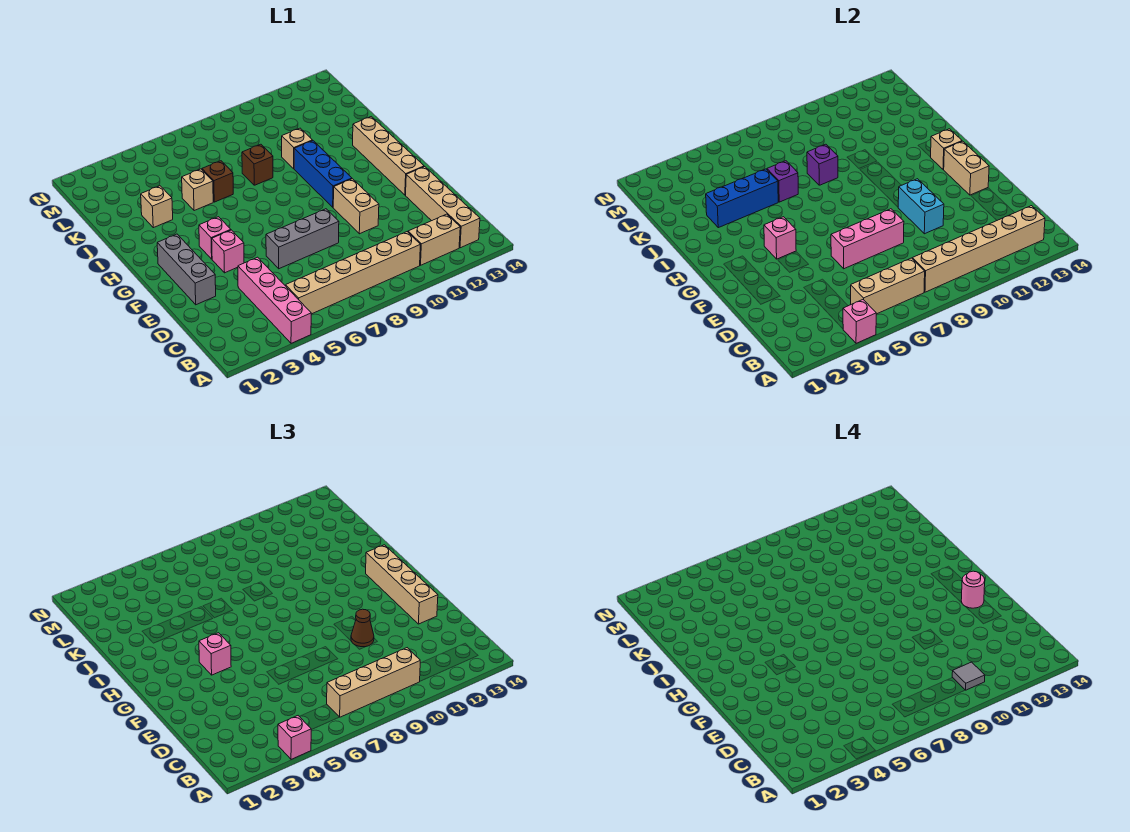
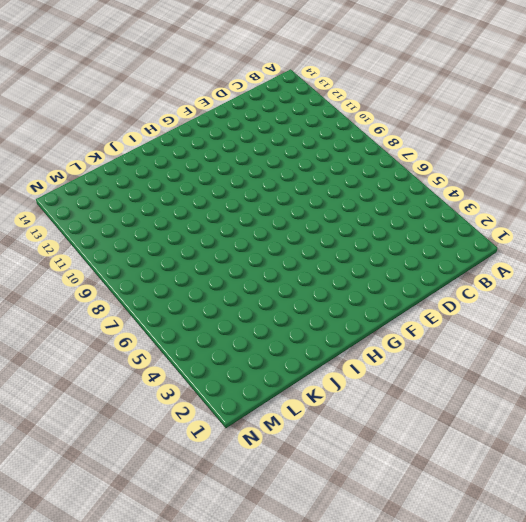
none -> pink brick A4:D4 level 1
none -> tan brick B5:B10 level 1
none -> tan brick B11:B12 level 1
none -> tan brick B13:E13 level 1

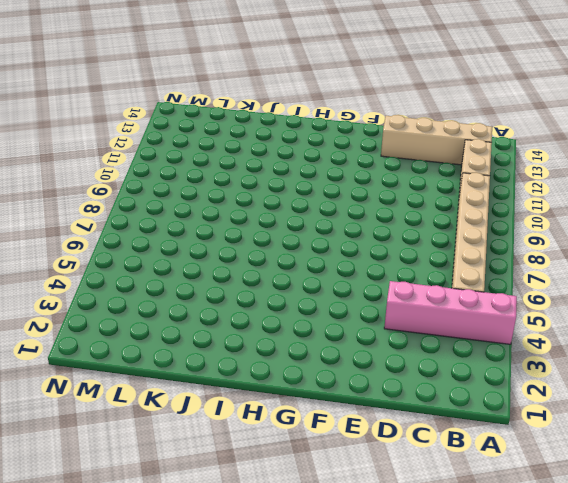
none -> grey brick E2:G2 level 1
none -> grey brick E6:E8 level 1
none -> tan brick E10:F10 level 1
none -> pink brick F4 level 1

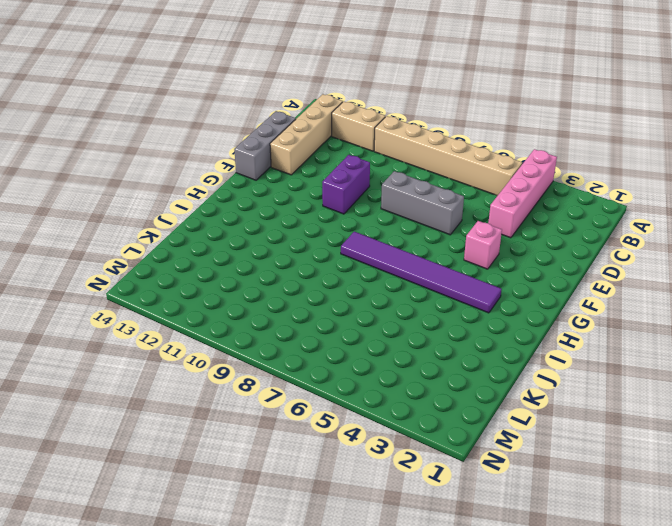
grey brick D14:F14 level 1 -> grey brick E2:G2 level 1
purple brick E10:F10 level 1 -> tan brick E10:F10 level 1
purple tile H3:H8 level 1 -> none
none -> tan brick F13:I13 level 1
none -> pink brick G4 level 1
none -> blue brick G10:I10 level 1
none -> tan brick J3 level 1

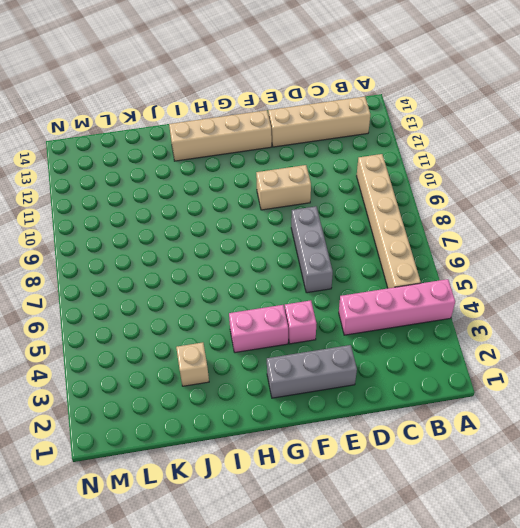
pink brick G4:H4 level 1 -> pink brick G4 level 1
none -> tan brick B11:B12 level 1
none -> blue brick G10:I10 level 1
none -> tan brick J5 level 1
none -> brown brick J6 level 1

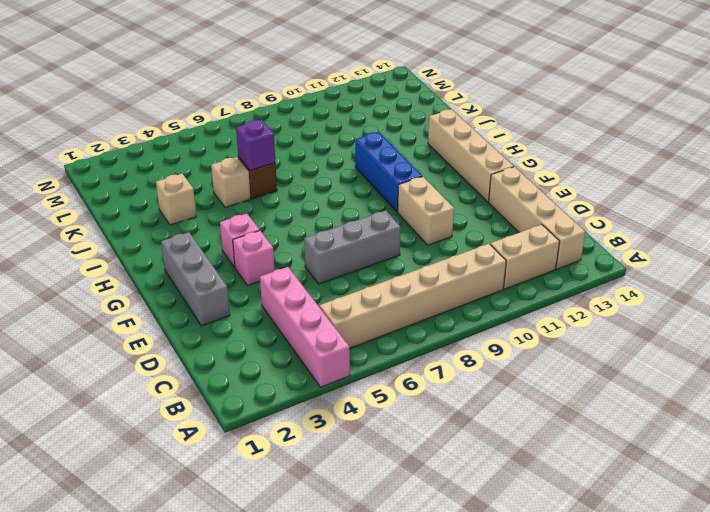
none -> brown brick J8 level 1
none -> tan brick J10 level 1
none -> pink brick A4 level 2
none -> tan brick B5:B7 level 2

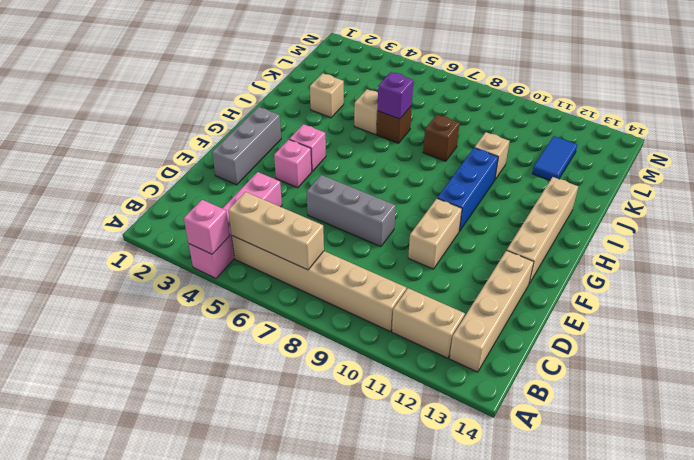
blue tile K12:L12 level 1 -> none
none -> tan brick B8:B13 level 2
none -> pink brick E6:E8 level 2
none -> cyan brick E10:F10 level 2
none -> tan brick F13:G13 level 2

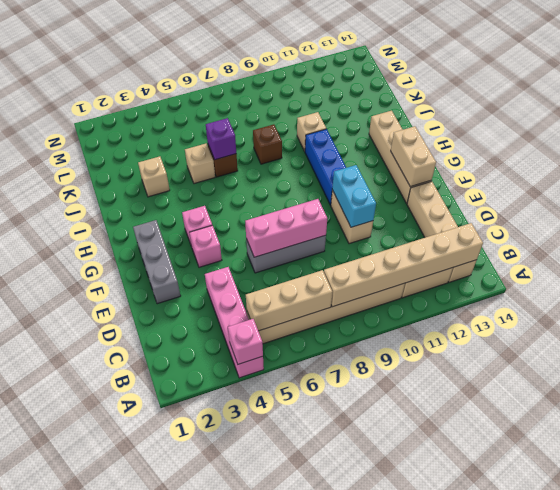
none -> pink brick G4 level 2
none -> tan brick H13 level 2
none -> blue brick J3:J5 level 2
none -> purple brick J8 level 2

